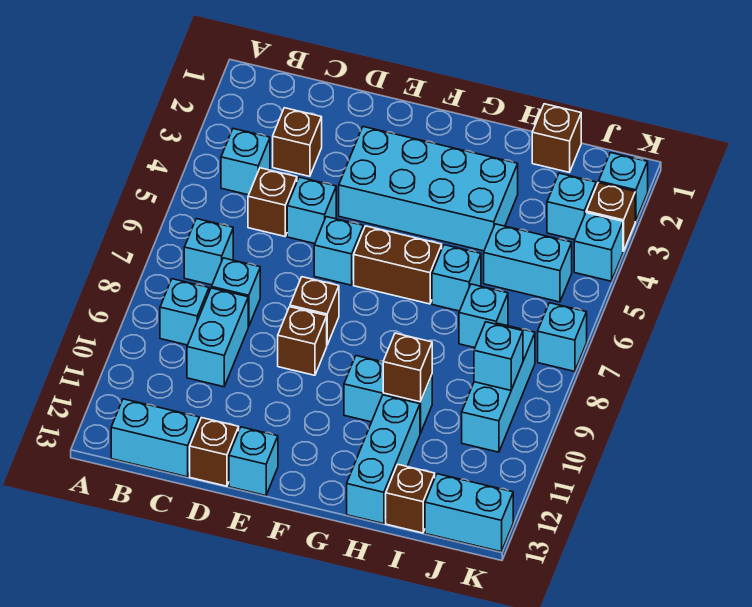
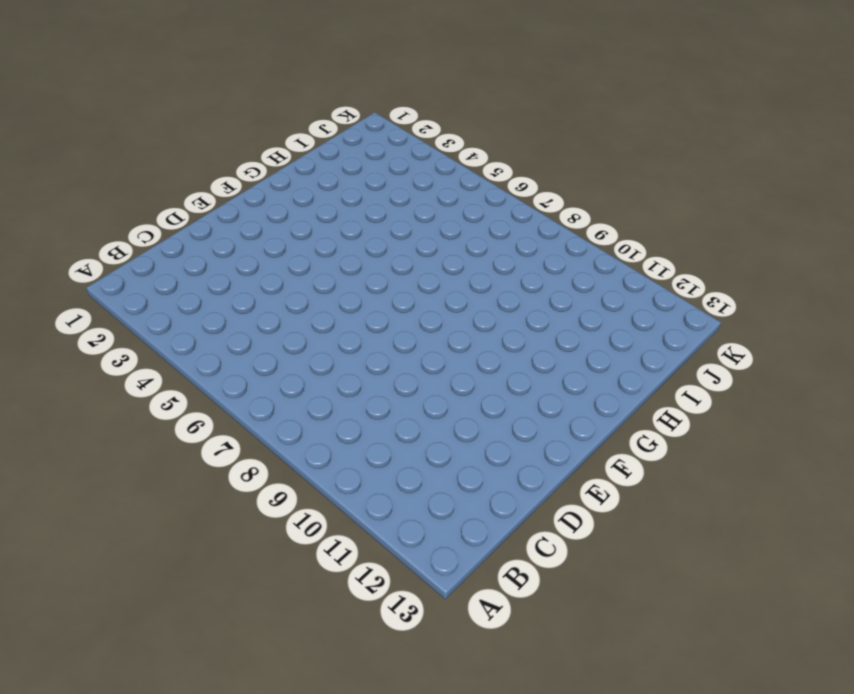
none -> cyan brick B4 level 1
none -> cyan brick B7 level 1
none -> cyan brick B9 level 1
none -> cyan brick B13:C13 level 1

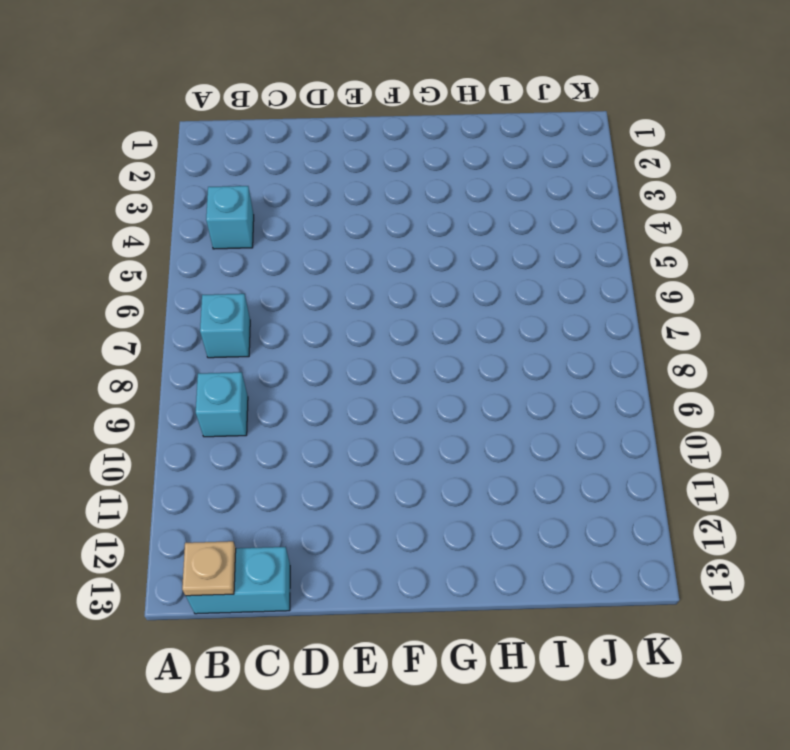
tan plate B13 level 2 -> none
none -> brown brick C3 level 1
none -> brown brick C5 level 1
none -> cyan brick C8 level 1
none -> cyan brick C9:C10 level 1

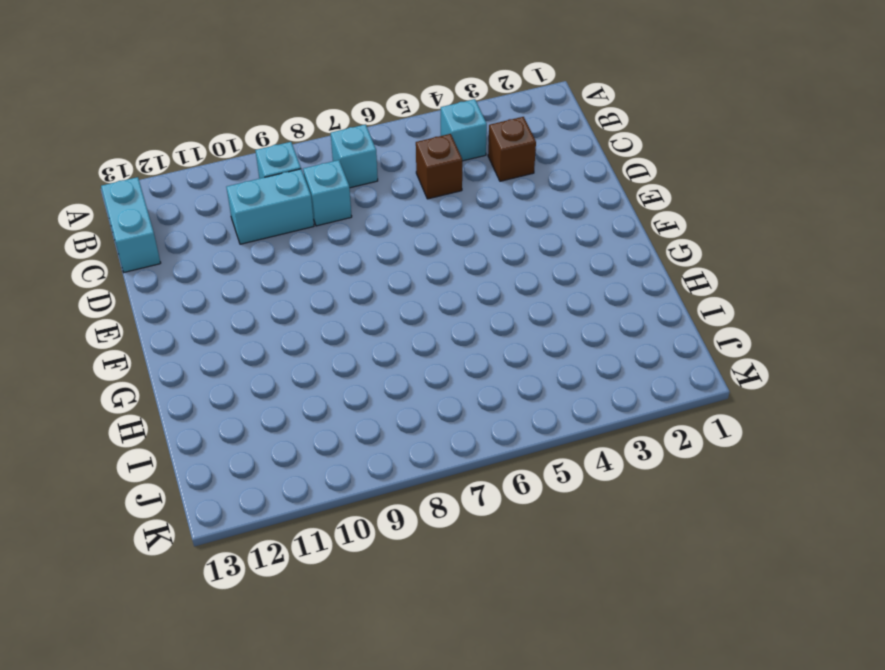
none -> cyan brick D5 level 1
none -> brown brick D13 level 1
none -> cyan brick E3:H4 level 1
none -> cyan brick E6 level 1

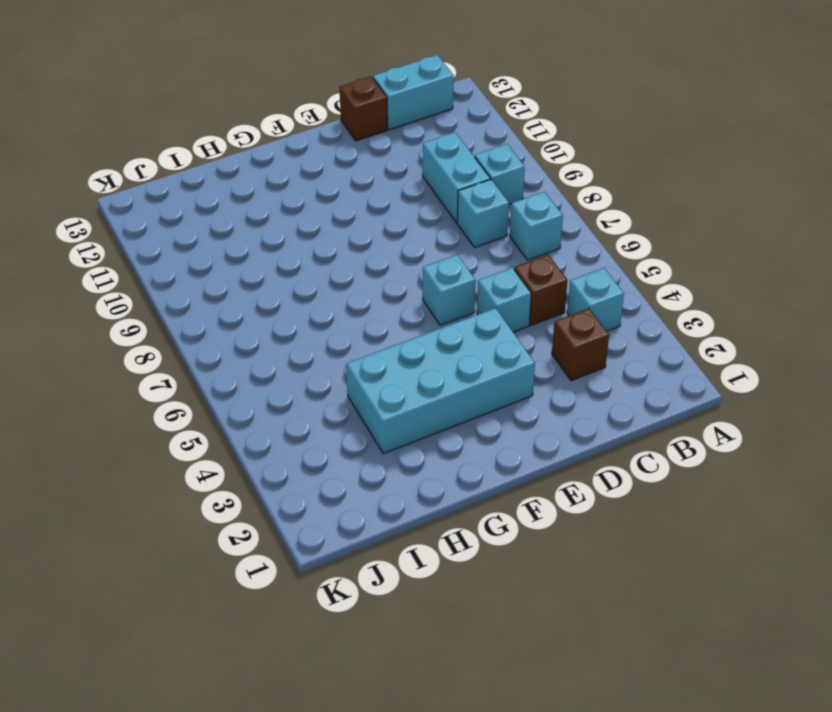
none -> brown brick E8 level 1
none -> brown brick E9 level 1
none -> cyan brick E13 level 1
none -> brown brick F6:G6 level 1

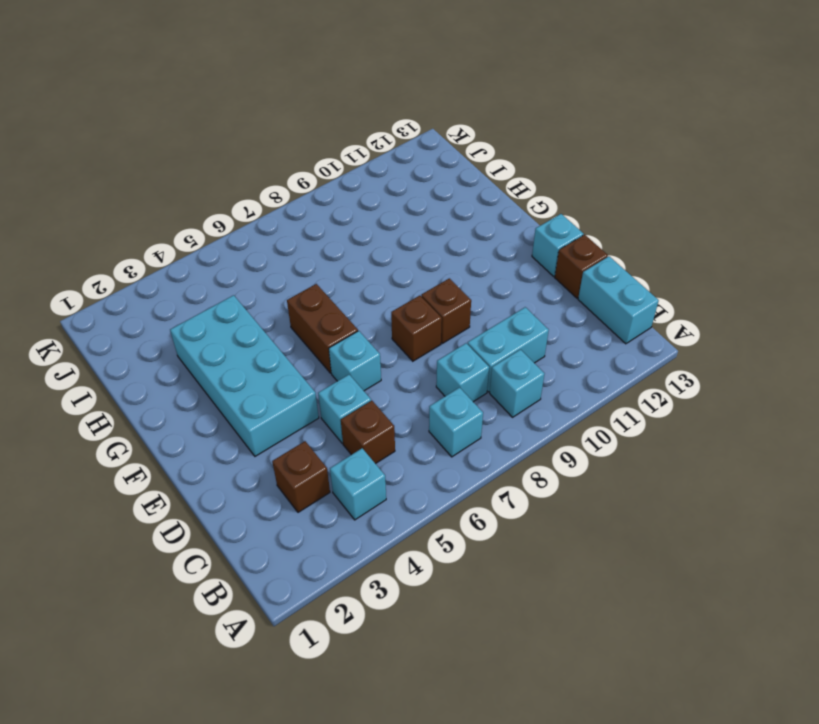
none -> cyan brick G10:H10 level 1
none -> cyan brick H6 level 1
none -> cyan brick H11:H13 level 1
none -> brown brick I1 level 1

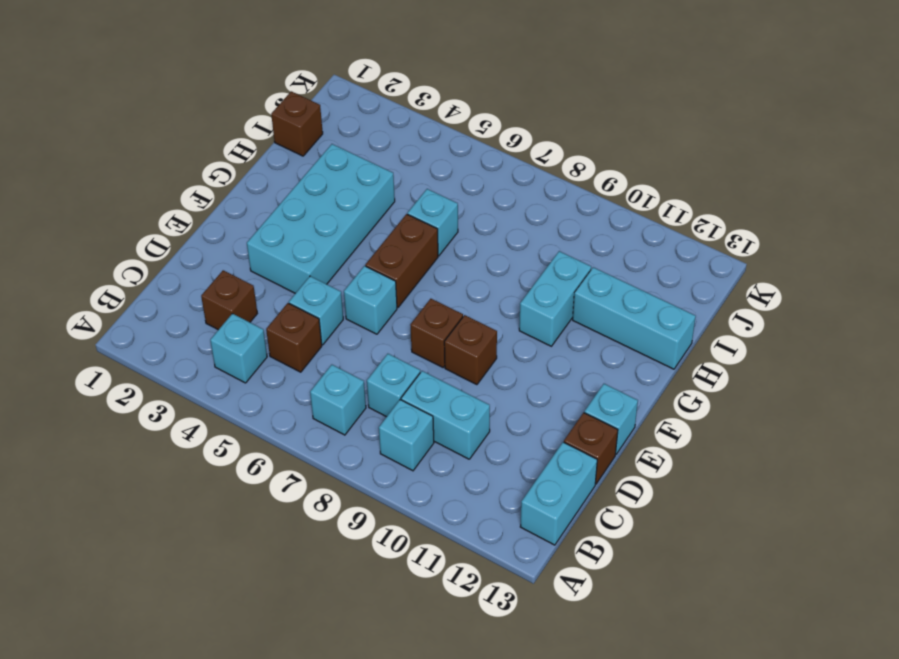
none -> cyan brick I5:J5 level 1
none -> cyan brick I7 level 1
none -> brown brick I13 level 1
none -> cyan brick J3 level 1

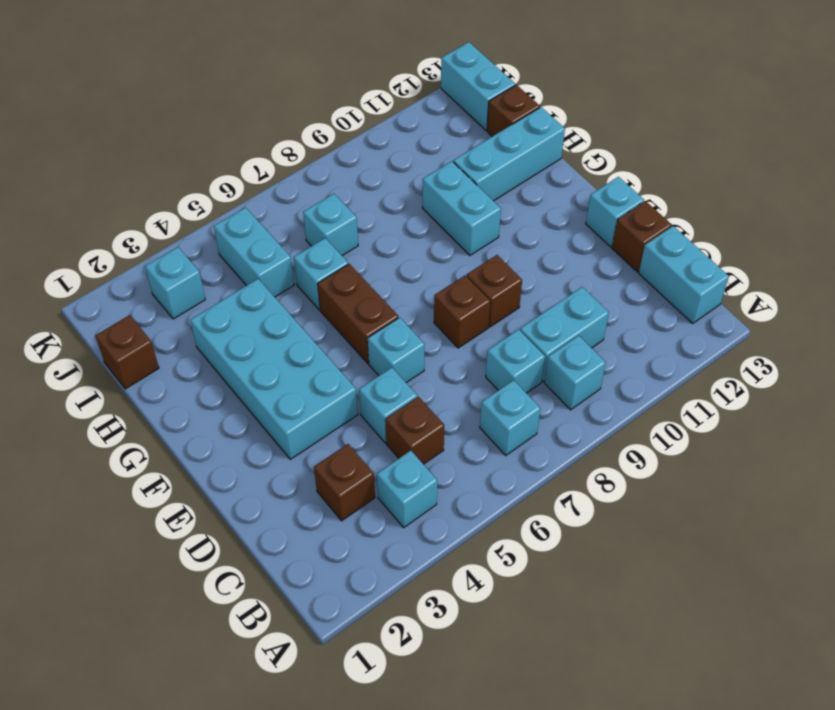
none -> cyan brick J8:J10 level 1
none -> cyan brick K2 level 1
none -> brown brick K3 level 1
none -> cyan brick K4 level 1

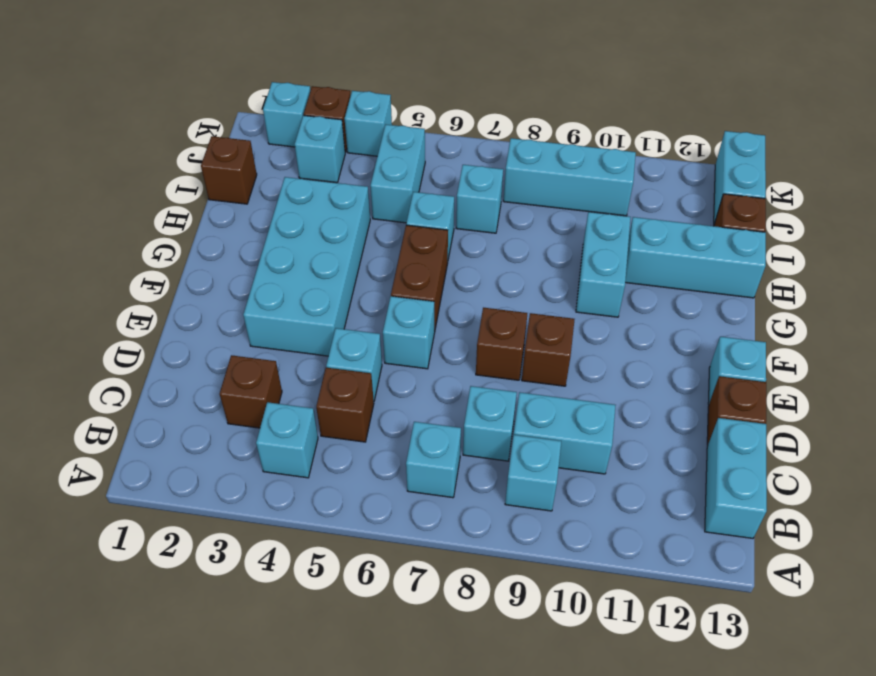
none -> cyan brick K7 level 1
none -> brown brick H10 level 2
none -> cyan brick J9 level 2

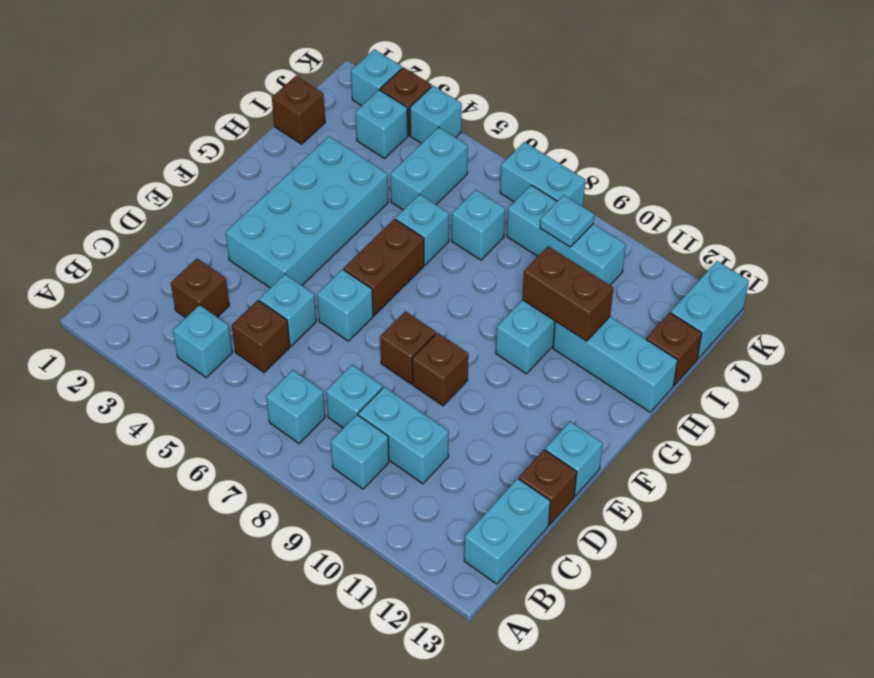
brown brick H10:H11 level 2 -> brown brick H10 level 2
cyan plate J9 level 2 -> cyan brick J9 level 2
cyan brick K7:K8 level 1 -> cyan brick K7 level 1

